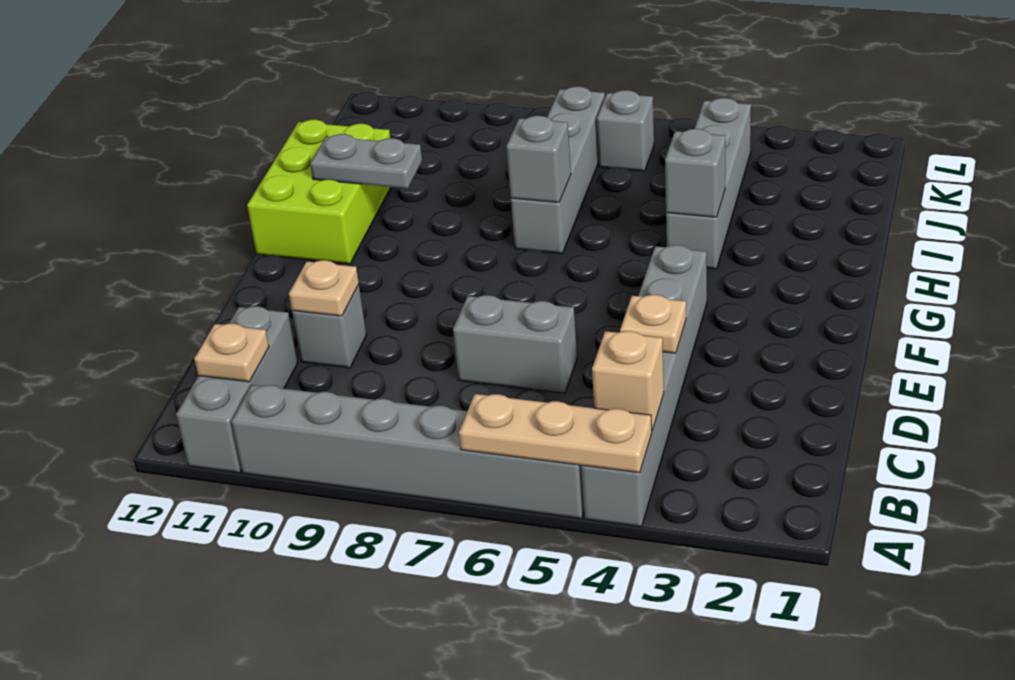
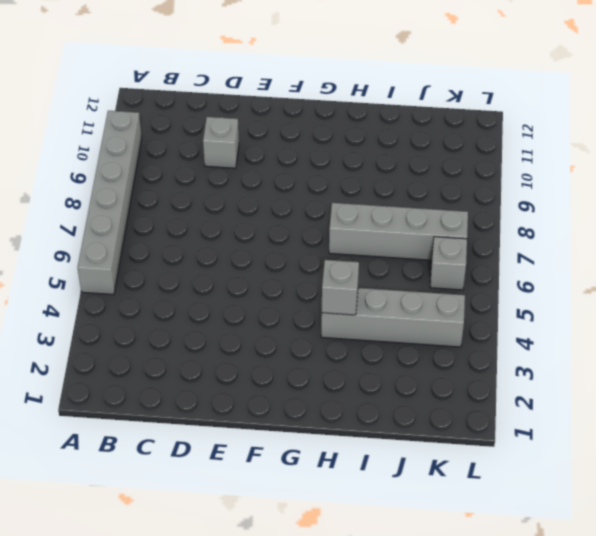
none -> grey brick A4:F4 level 1
none -> grey brick A11:C11 level 1
none -> grey brick D6:D7 level 1

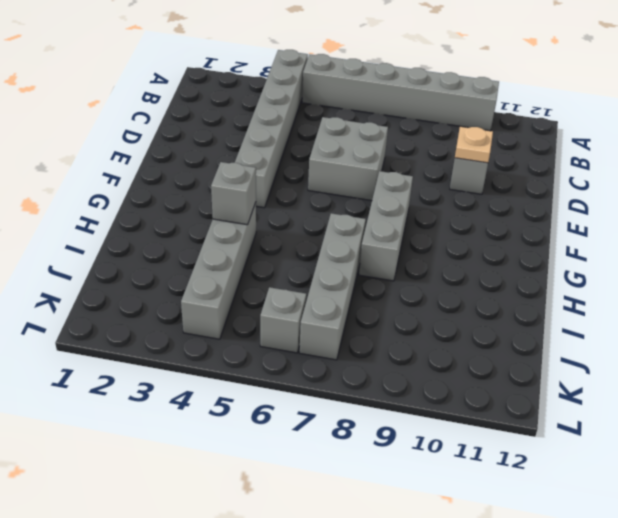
grey brick D6:E7 level 1 -> grey brick D6:D7 level 1
grey brick F8:H8 level 1 -> grey brick A11:C11 level 1
none -> lime brick G11:I12 level 1
none -> tan plate A4:A6 level 2
none -> tan brick B4 level 2

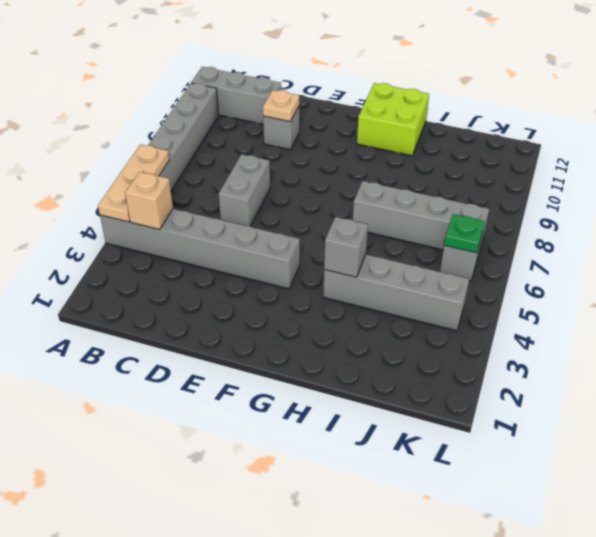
lime brick G11:H12 level 1 -> lime brick G11:I12 level 1
green plate K6 level 2 -> none
none -> tan plate B11 level 2
none -> tan plate D4 level 2
none -> grey brick H7 level 2

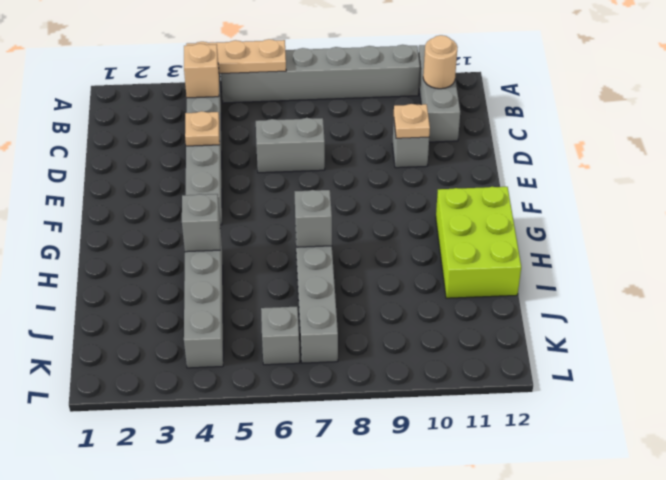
tan round brick B11 level 2 -> tan plate B11 level 2
none -> grey plate H10:H11 level 2

